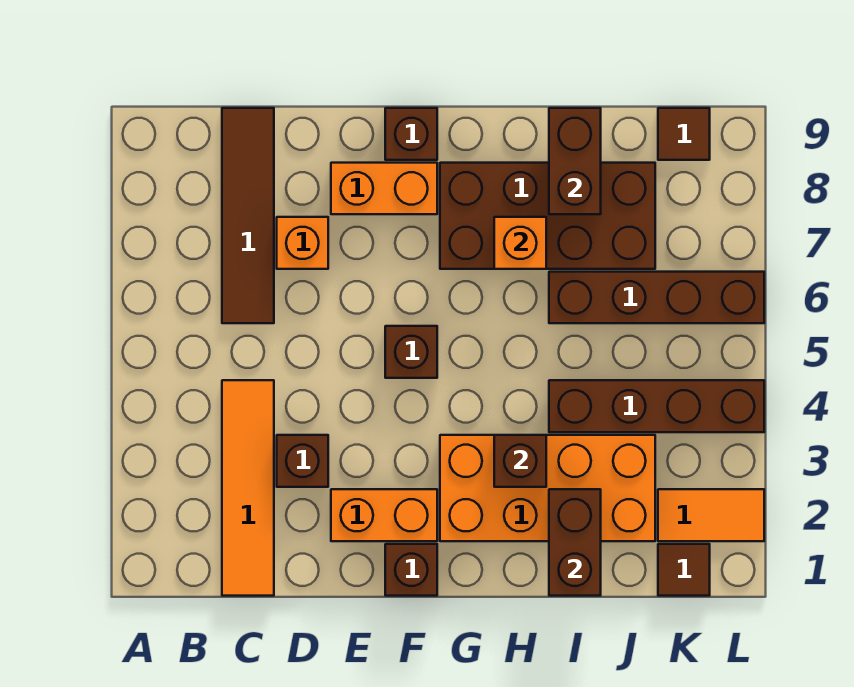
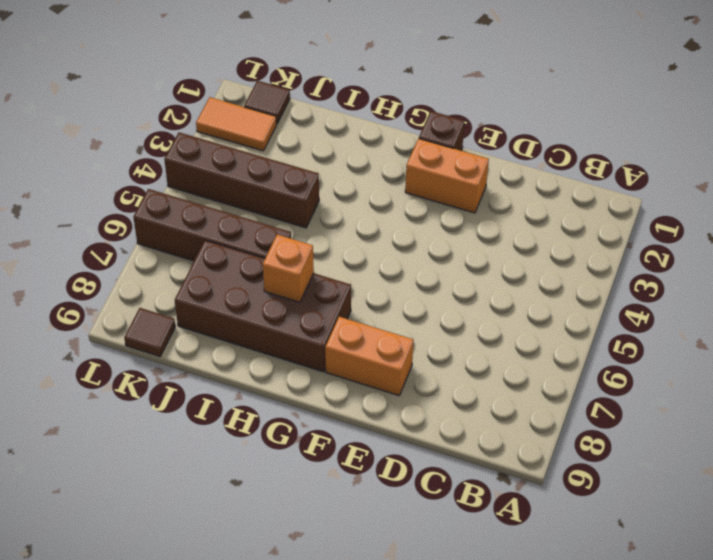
none -> orange tile C1:C4 level 1
none -> brown tile C6:C9 level 1
none -> brown brick D3 level 1

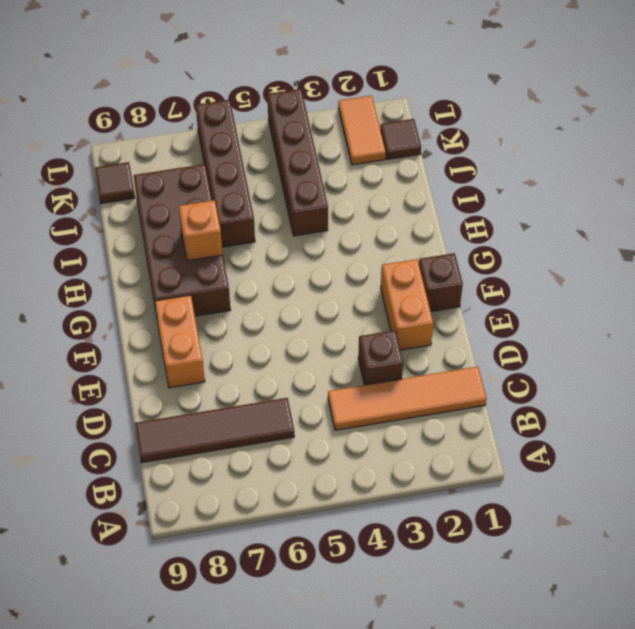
none -> orange brick D7 level 1
none -> brown brick F5 level 1
none -> brown brick F9 level 1

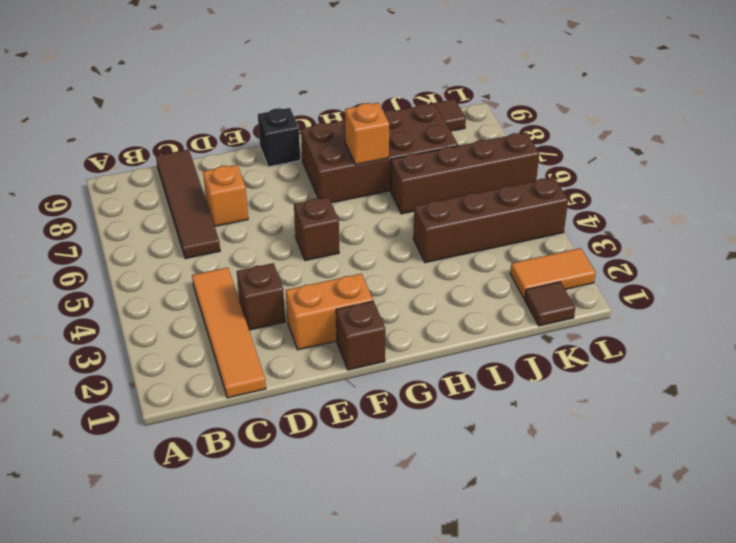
black brick F9 level 1 -> brown brick F9 level 1
none -> orange brick E8:F8 level 1
none -> orange brick G2:J3 level 1
none -> brown brick H3 level 2

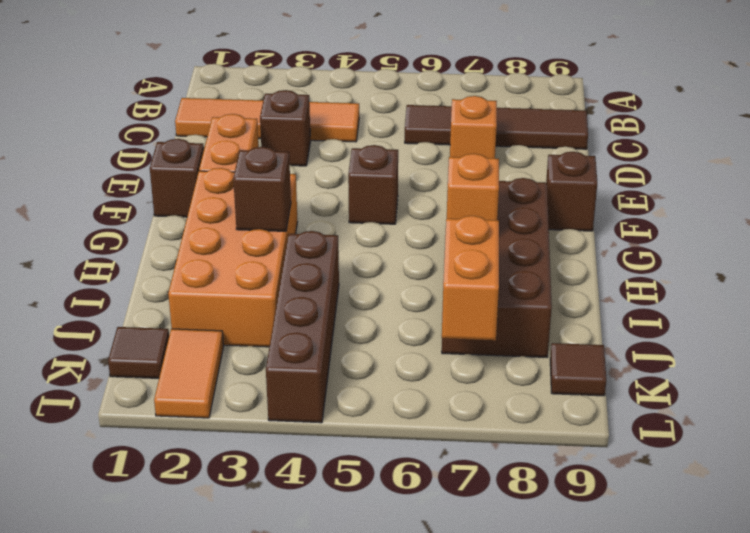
orange brick J7:K7 level 2 -> orange brick E8:F8 level 1
none -> brown brick I6:L6 level 1
none -> brown brick I1:I2 level 2
none -> brown brick I8:I9 level 2

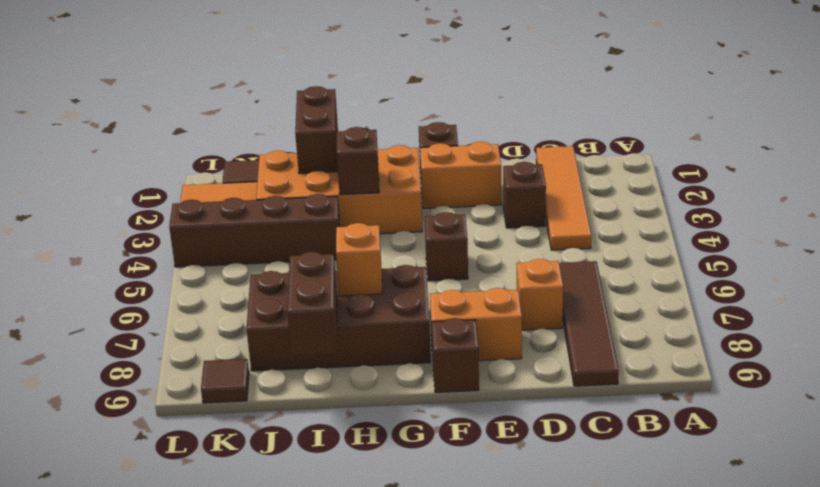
none -> brown brick I6:L6 level 1

